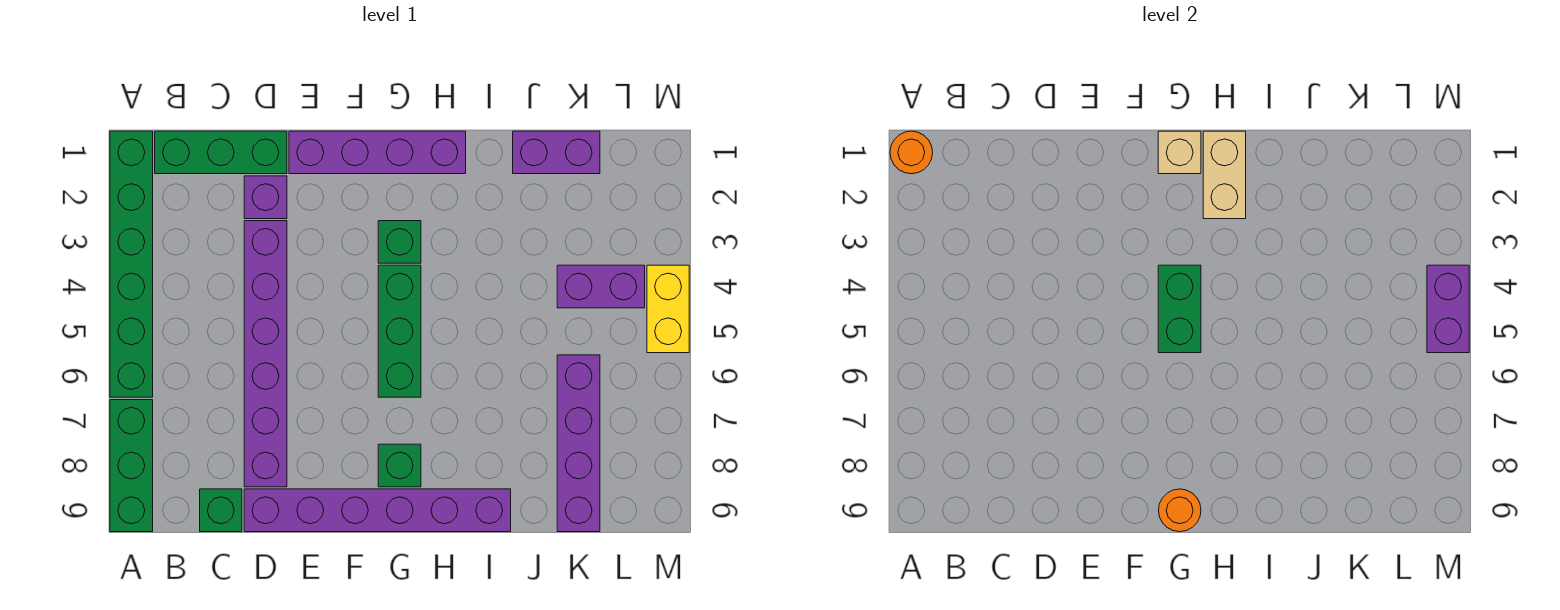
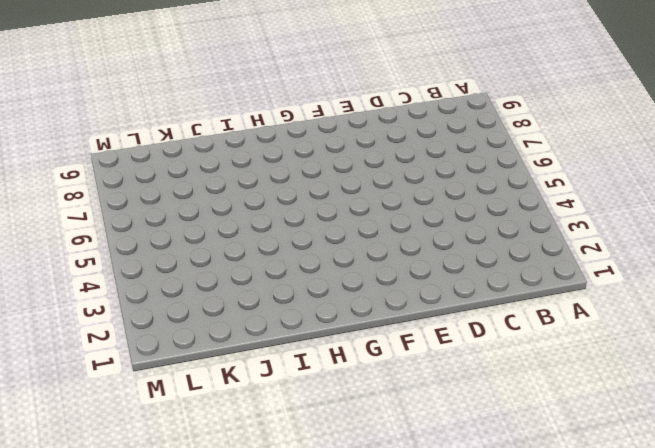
none -> green brick A1:A6 level 1
none -> green brick A7:A9 level 1
none -> green brick B1:D1 level 1

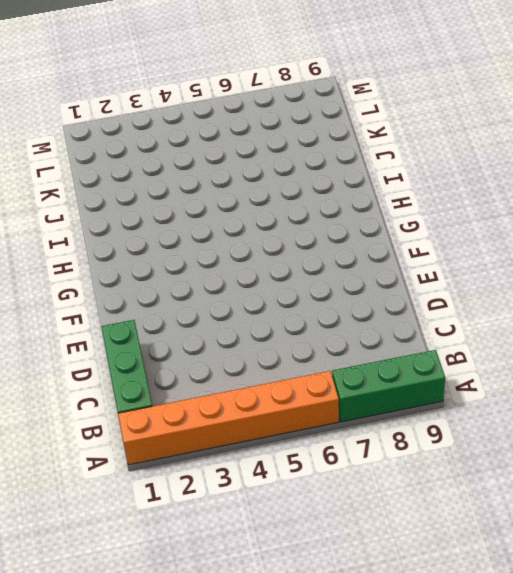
orange brick A1:A6 level 1 -> green brick A1:A6 level 1
none -> green brick C9 level 1
none -> purple brick D2 level 1
none -> purple brick D3:D8 level 1

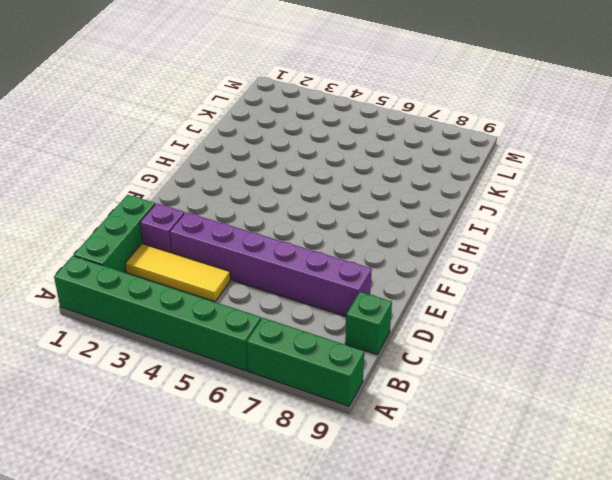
yellow tile C2:C4 level 1 -> none
none -> purple brick D9:I9 level 1
none -> purple brick E1:H1 level 1
none -> green brick G3 level 1

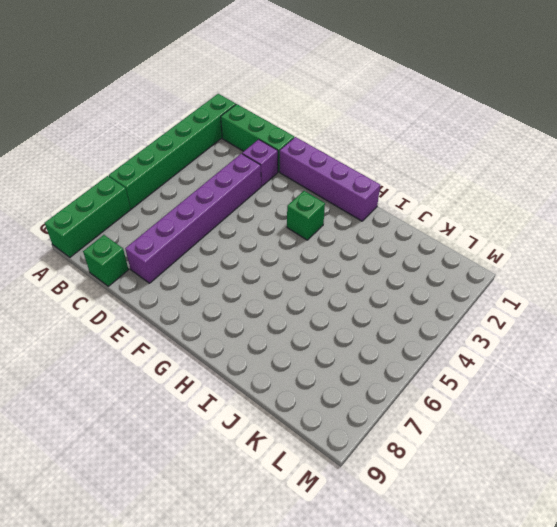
none -> purple brick D9:I9 level 1
none -> green brick G4:G6 level 1
none -> green brick G8 level 1

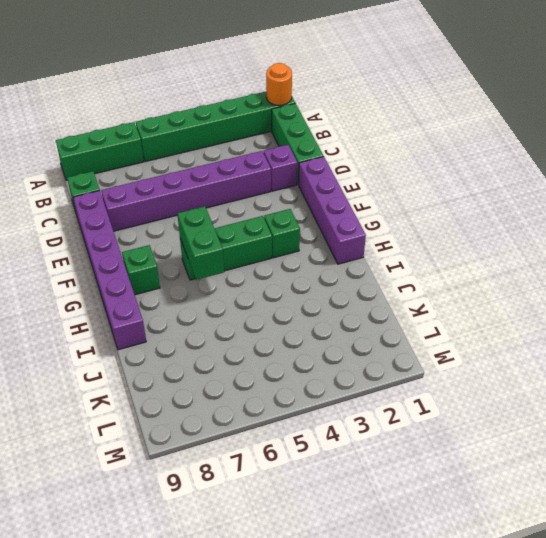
green brick G6:H6 level 2 -> green brick G4:G5 level 2
none -> purple brick J1:K1 level 1
none -> purple brick K4:L4 level 1
none -> purple brick K6:K9 level 1

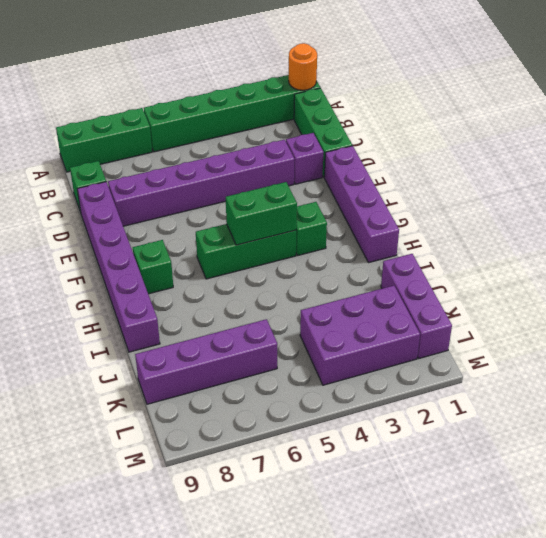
purple brick J1:L1 level 1 -> purple brick J1:K1 level 1
purple brick K2:L4 level 1 -> purple brick K4:L4 level 1
none -> yellow brick M4:M5 level 1
none -> tan brick G1 level 2
none -> orange round brick G9 level 2

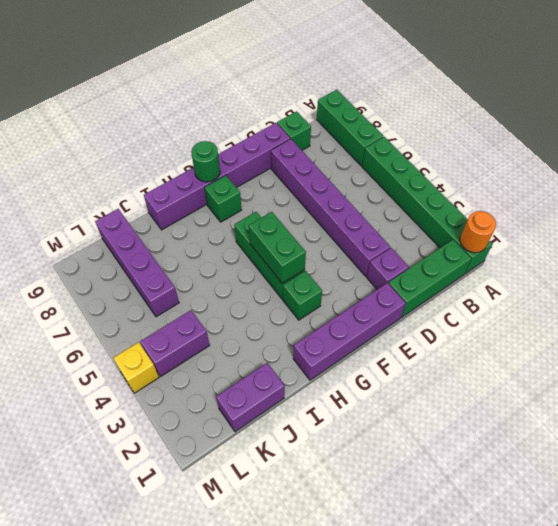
green round brick G9 level 2 -> orange round brick G9 level 2
yellow brick M4 level 1 -> yellow brick M4:M5 level 1
none -> tan brick G1 level 2
none -> tan brick H1:H2 level 2
none -> purple brick M4:M5 level 2

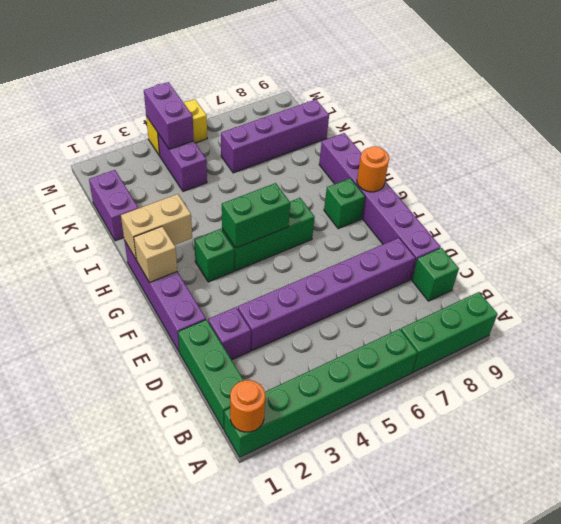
purple brick L4:M4 level 2 -> purple brick M4:M5 level 2

